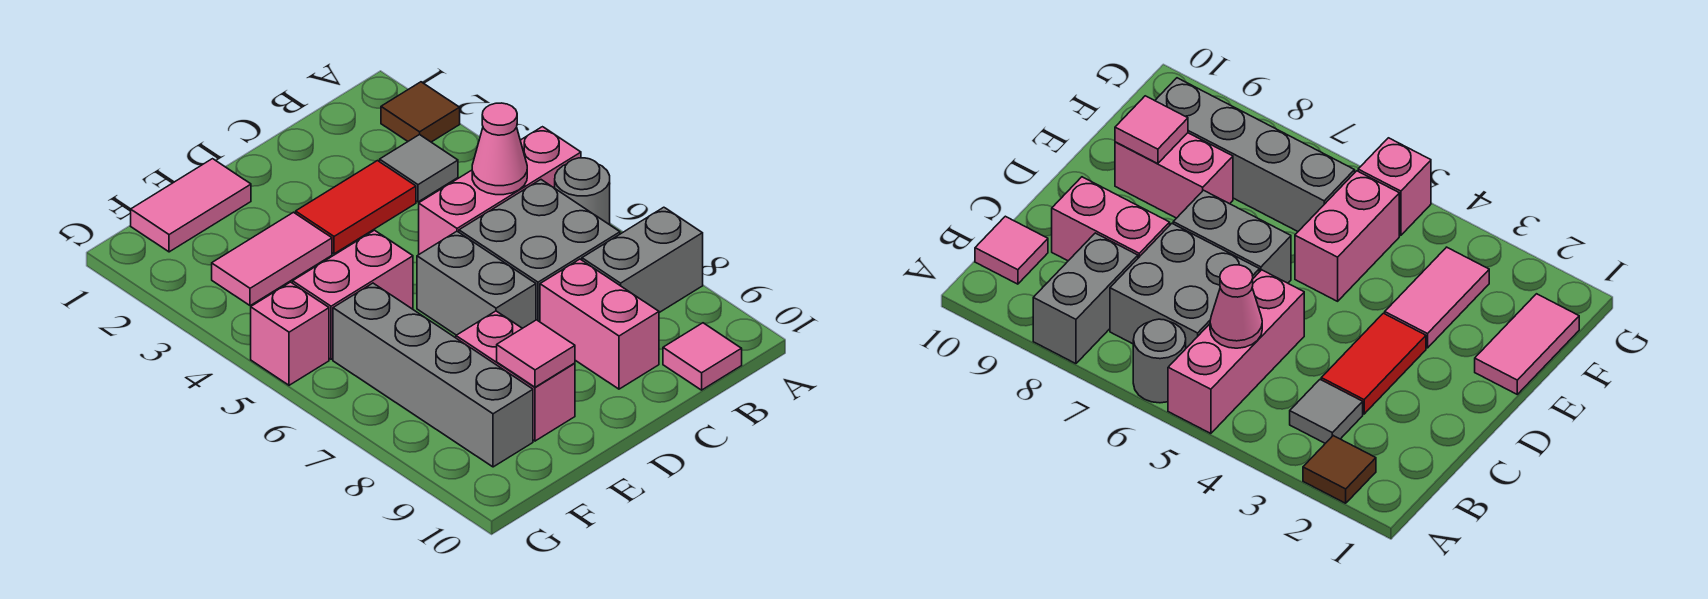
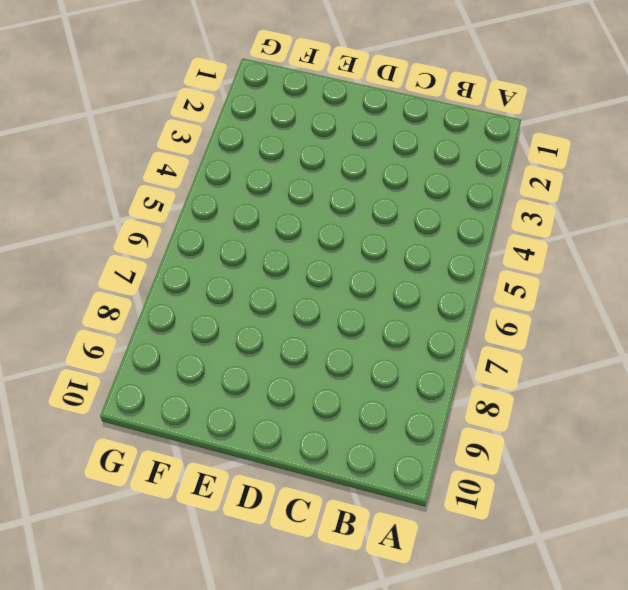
none -> brown tile A2 level 1
none -> pink brick A5:C5 level 1
none -> grey round brick A6 level 1

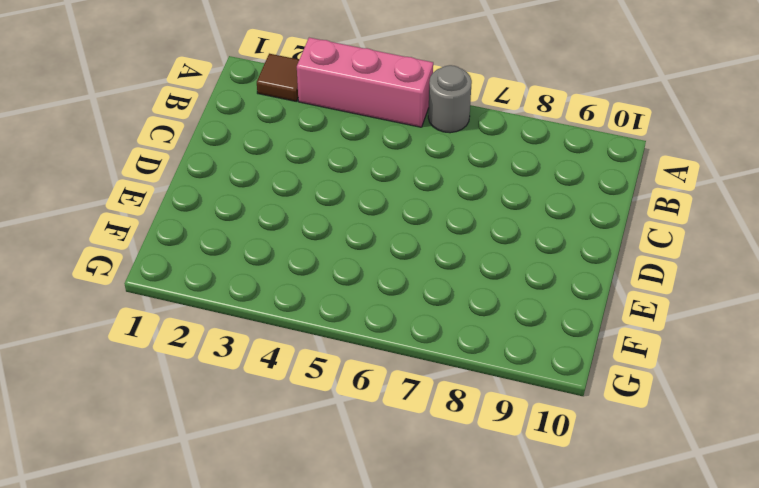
pink brick A3:A5 level 1 -> pink brick A5:C5 level 1
none -> grey brick A8:B8 level 1
none -> grey tile B3 level 1
none -> grey brick B6:C7 level 1

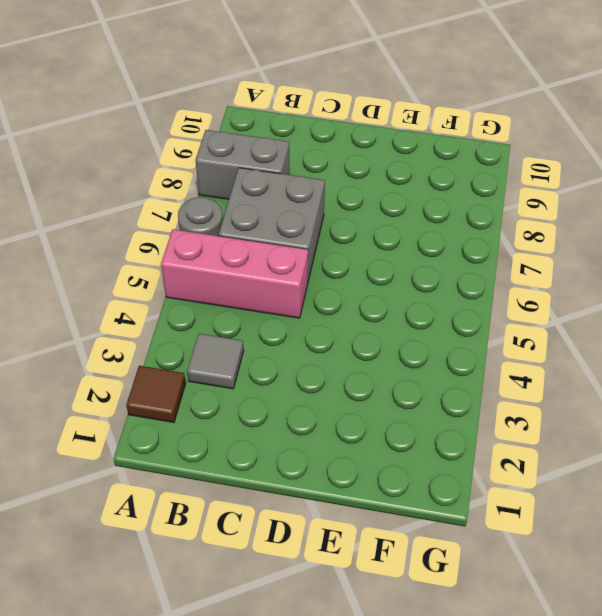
none -> pink tile B10 level 1
none -> red tile C3:D3 level 1
none -> pink brick C8:C9 level 1

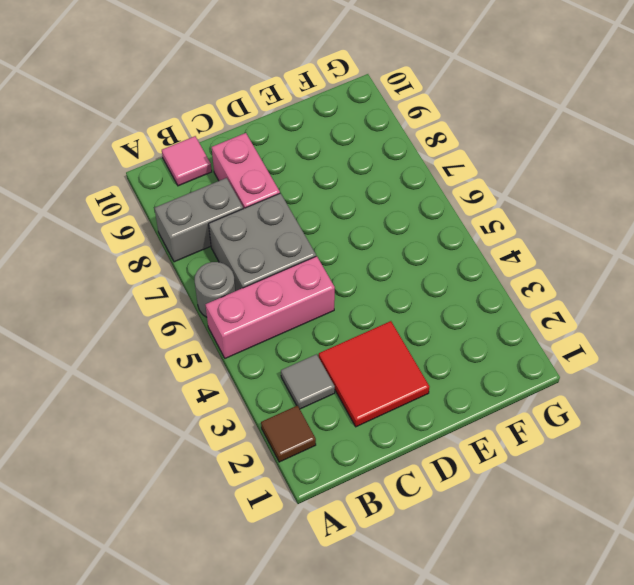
red tile C2:D3 level 1 -> red tile C3:D3 level 1
none -> grey brick D6:D7 level 1
none -> pink tile E1:F1 level 1
none -> pink tile E3:F3 level 1

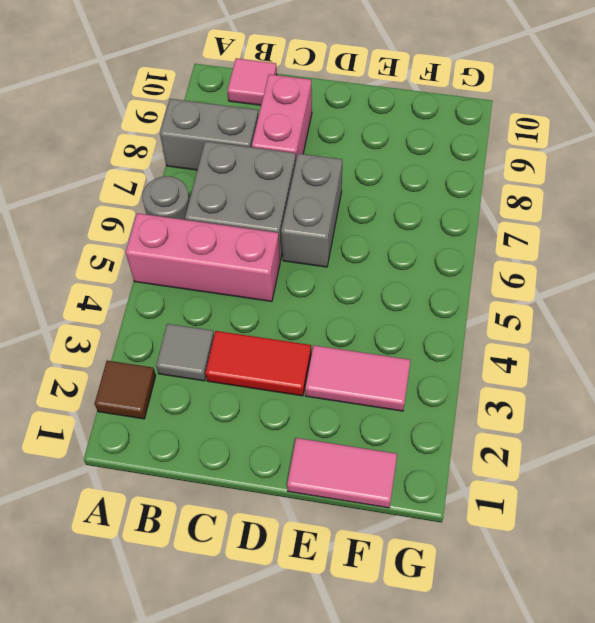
none -> pink brick E5:F5 level 1
none -> pink brick E8:E9 level 1
none -> grey brick F6:F9 level 1

